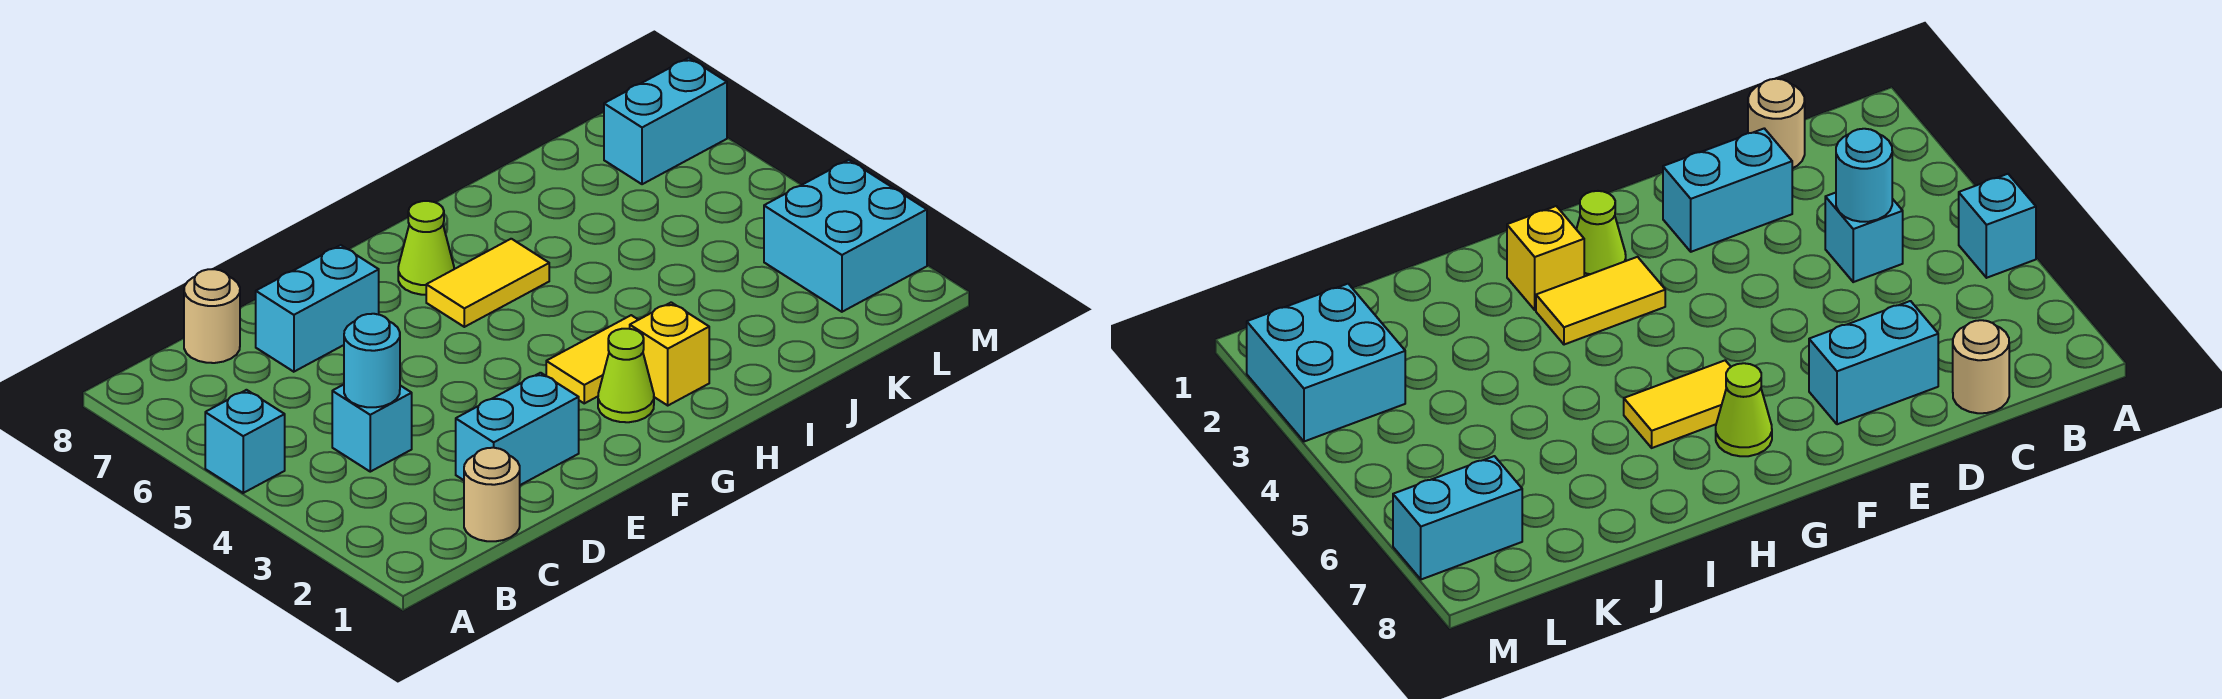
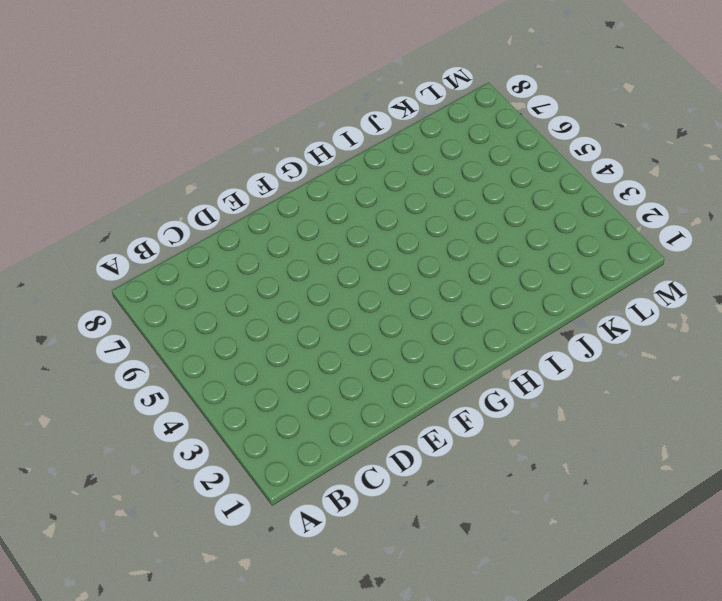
none -> cyan brick A5 level 1
none -> tan round brick C1 level 1
none -> cyan brick C4 level 1

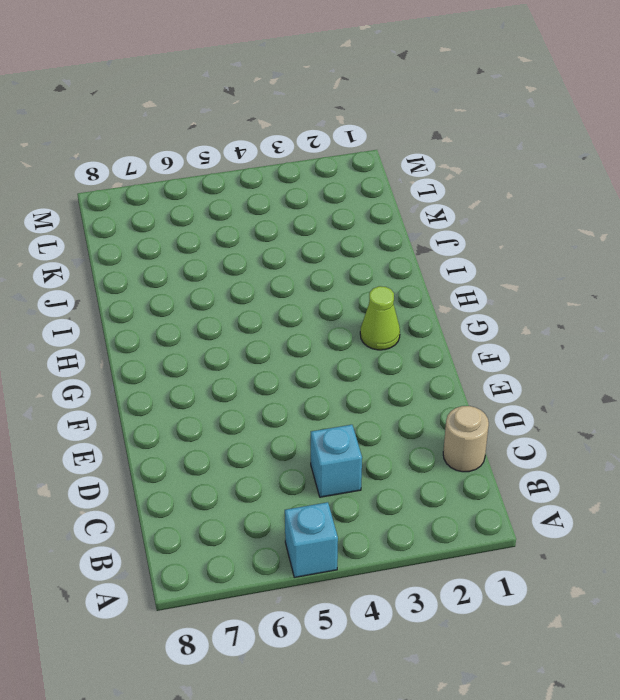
none -> tan round brick C8 level 1
none -> cyan brick D2:E2 level 1
none -> cyan brick D7:E7 level 1

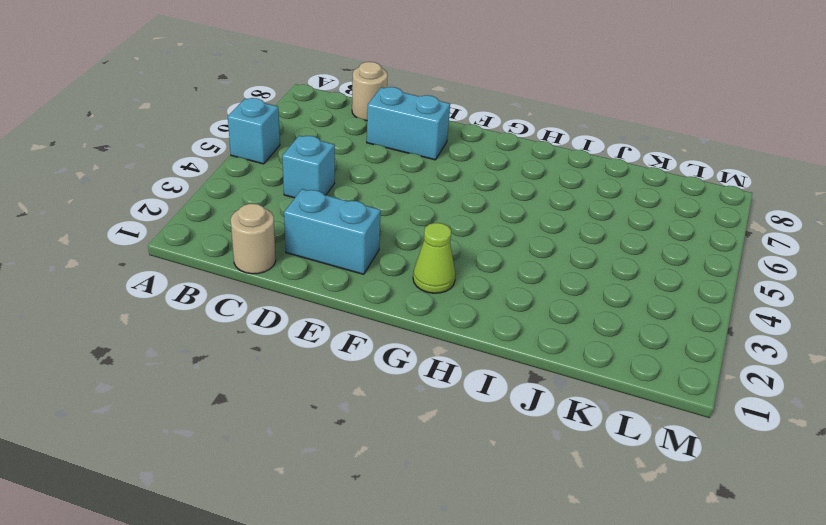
none -> yellow tile G3:H3 level 1
none -> yellow tile G6:H6 level 1
none -> lime cone G7 level 1

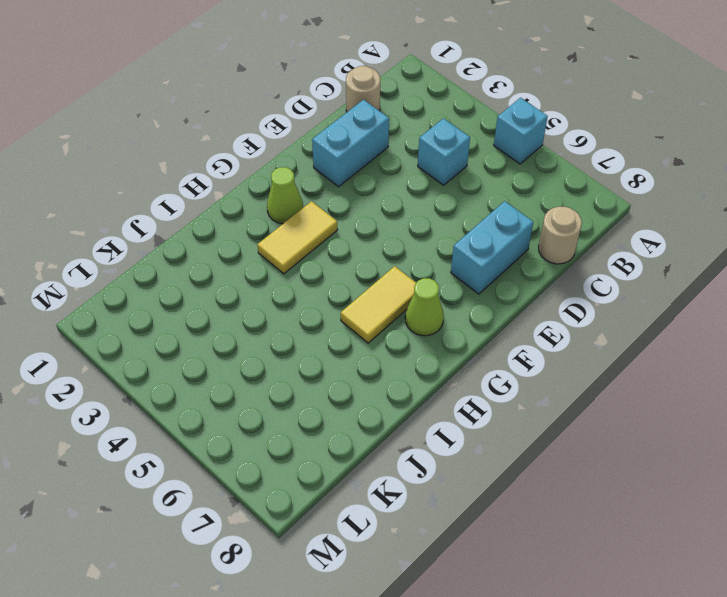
none -> yellow brick H2 level 1
none -> cyan brick L2:M3 level 1
none -> cyan brick L7:M7 level 1

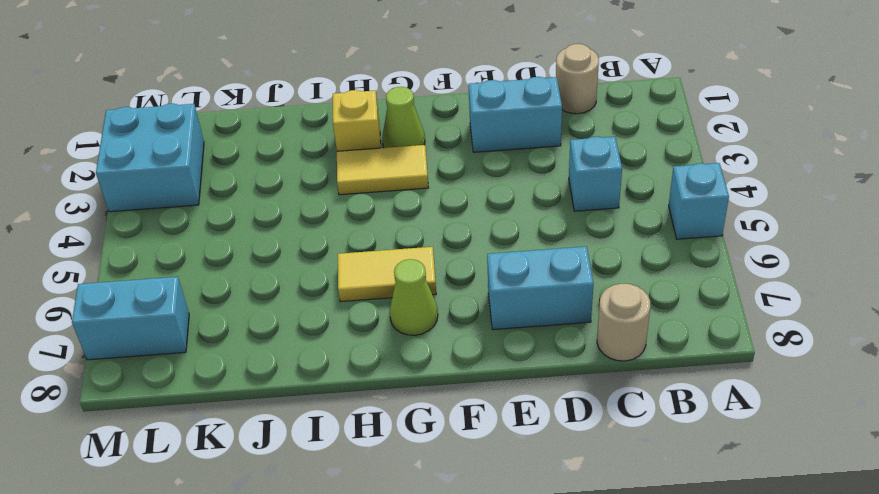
none -> cyan round brick C4 level 2

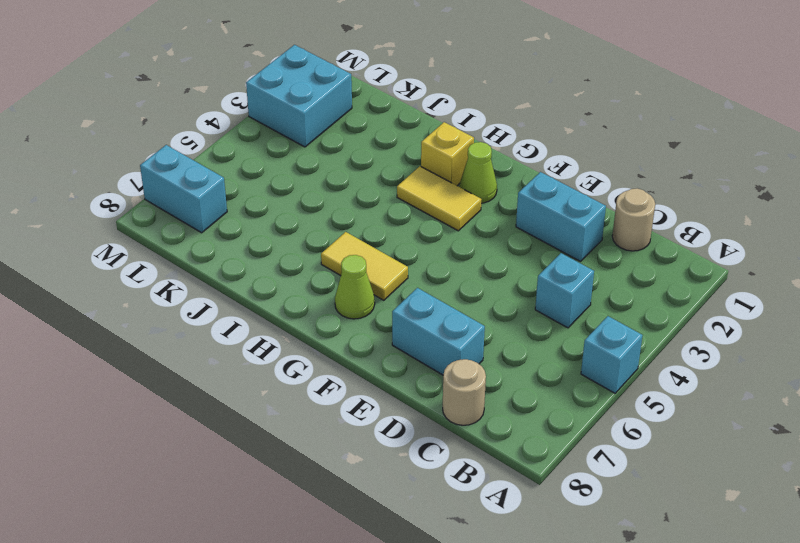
none -> cyan round brick C4 level 2

